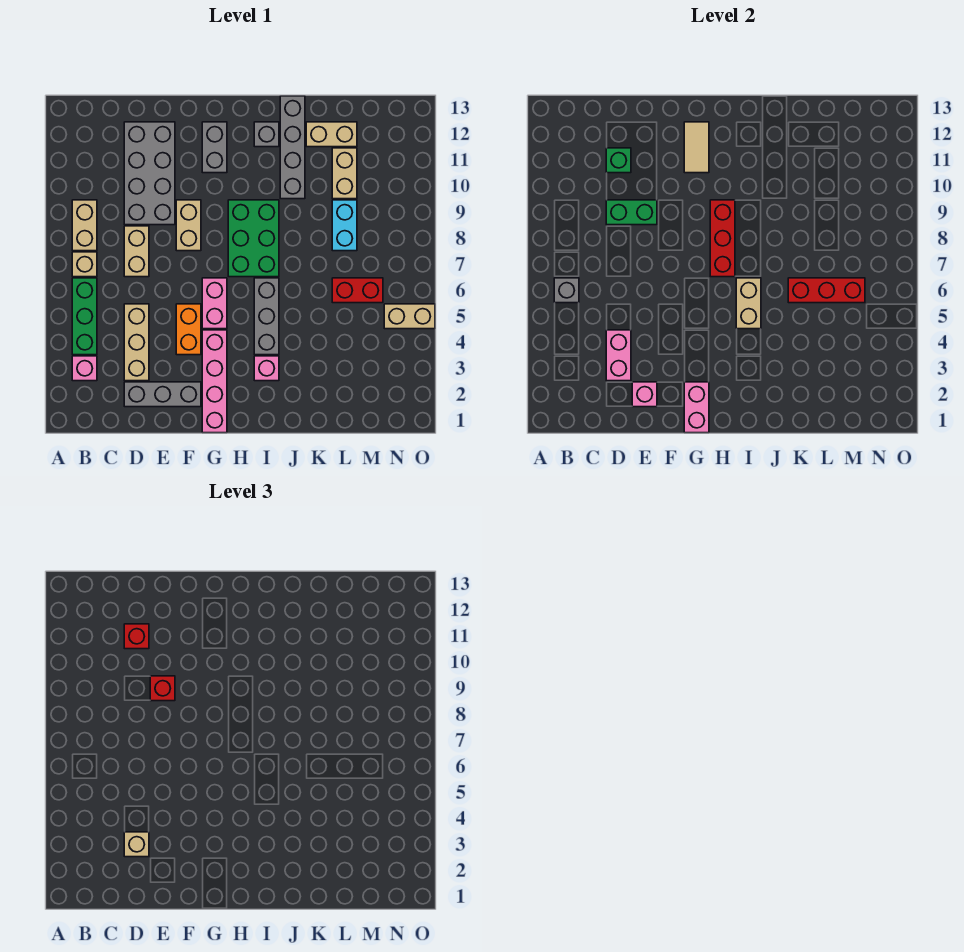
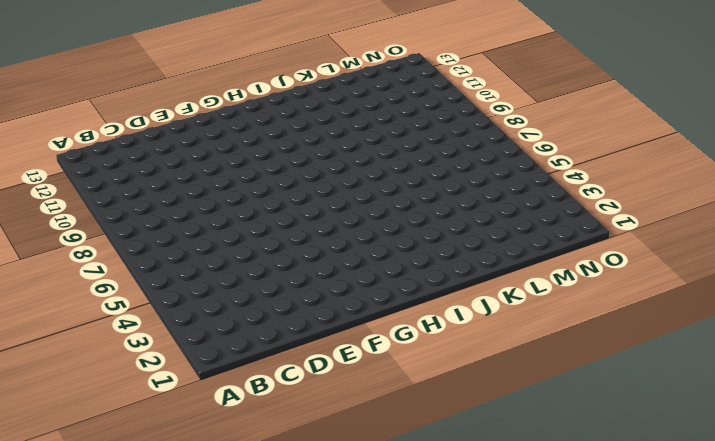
none -> pink brick B3 level 1
none -> green brick B4:B6 level 1
none -> tan brick B7 level 1
none -> tan brick B8:B9 level 1

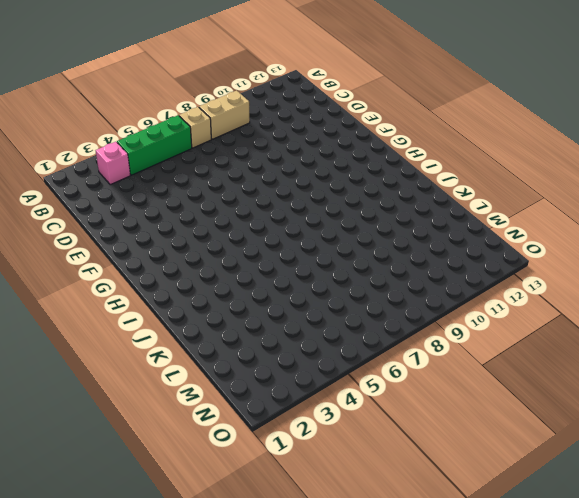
none -> grey brick D2:F2 level 1
none -> tan brick D3:D5 level 1
none -> tan brick D7:D8 level 1
none -> grey brick D9:E12 level 1

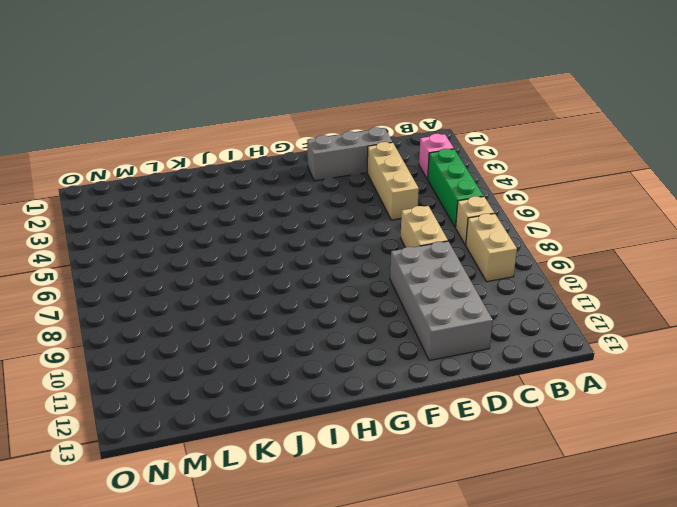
none -> orange brick F4:F5 level 1
none -> tan brick F8:F9 level 1
none -> pink brick G1:G4 level 1
none -> pink brick G5:G6 level 1

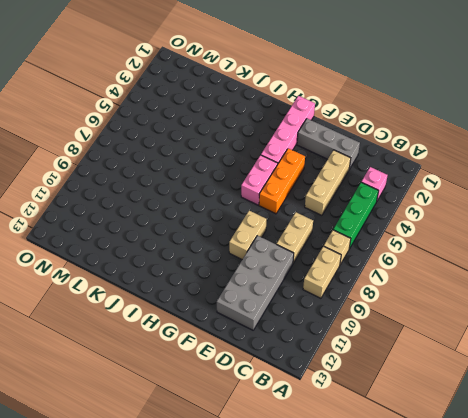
orange brick F4:F6 level 1 -> orange brick F4:F5 level 1
none -> grey brick G11:G12 level 1
none -> green brick H7:I9 level 1
none -> pink brick I3 level 1
none -> grey brick I4:I6 level 1

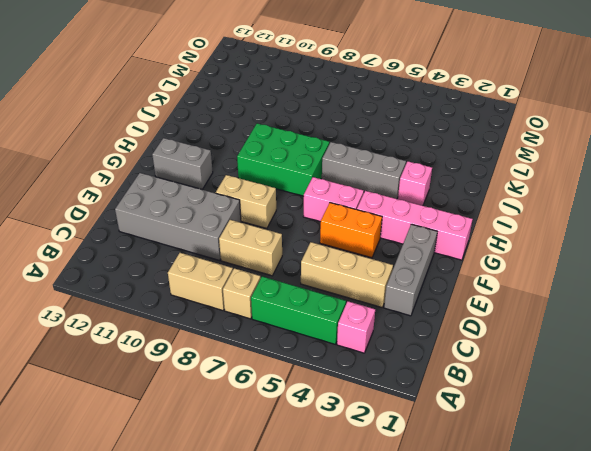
none -> grey brick I12 level 1
none -> grey brick J10:J13 level 1
none -> tan brick K12:L12 level 1
none -> red brick L6:M6 level 1

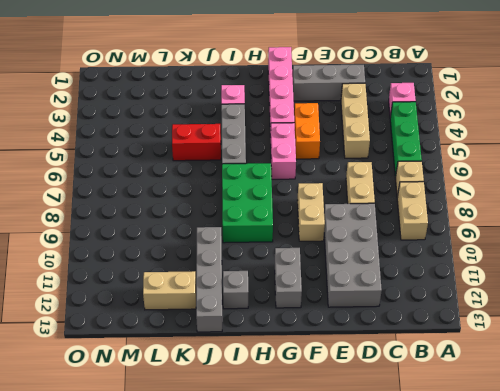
red brick J5:K5 level 1 -> red brick L6:M6 level 1
none -> cyan brick L8:L9 level 1
none -> tan brick L10:L11 level 1
none -> tan brick N5:O5 level 1
none -> grey brick B6 level 2

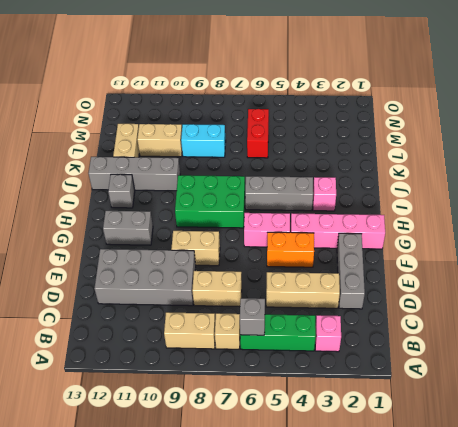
none -> tan brick N5:O5 level 1
none -> pink brick D3:D4 level 2
none -> green brick D9:E9 level 2
none -> green brick D11 level 2

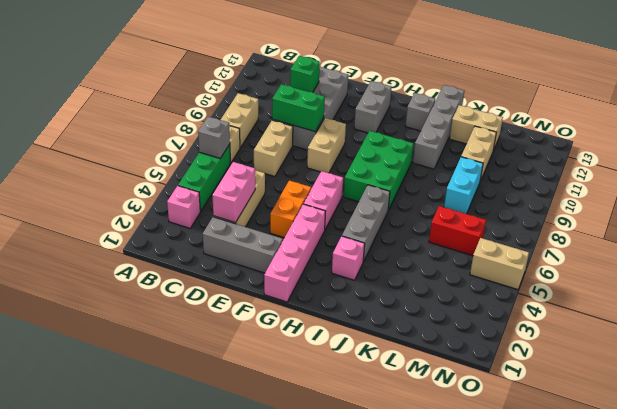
none -> pink brick E2 level 2
none -> pink brick G1:G2 level 2
none -> tan tile G11:G12 level 2
none -> red brick H7:H9 level 2

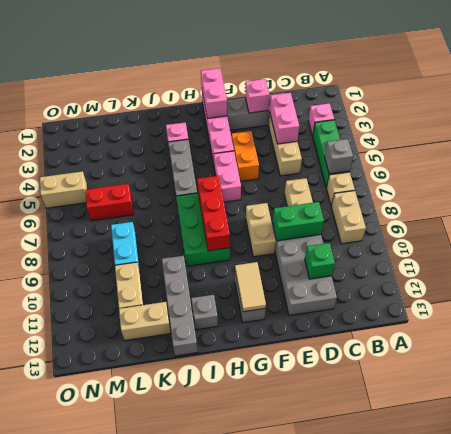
none -> tan brick I5:I6 level 2
none -> red brick K6:M6 level 2
none -> tan brick D3 level 3
none -> red brick D11 level 3

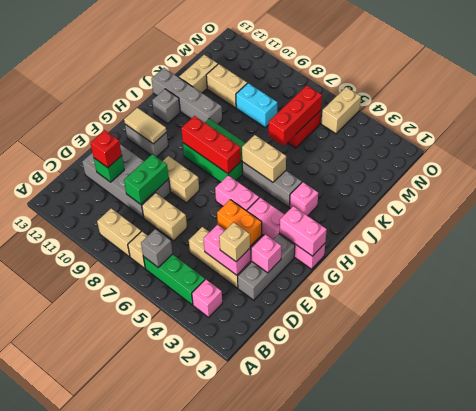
none -> red brick E9 level 3

